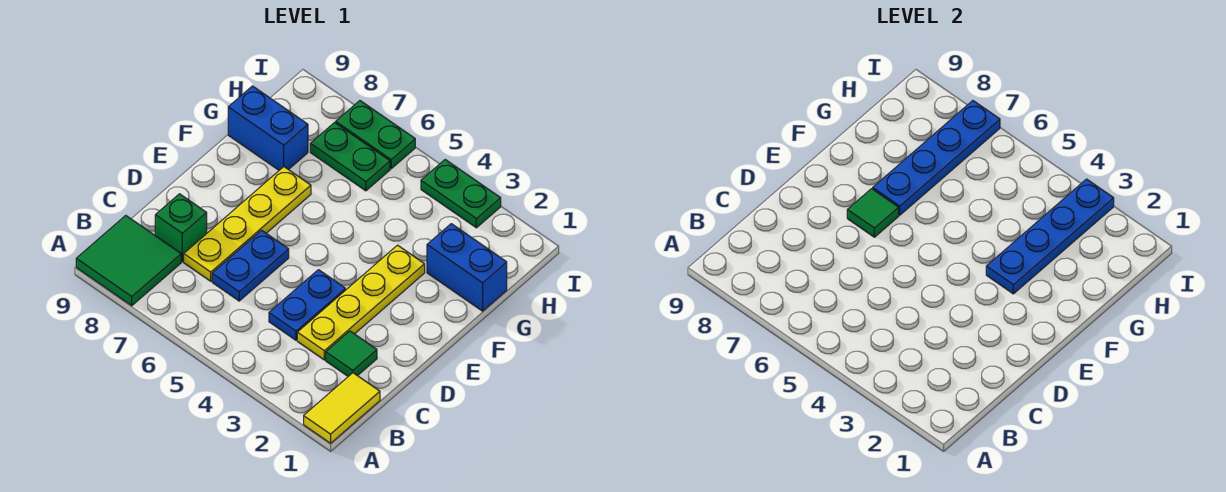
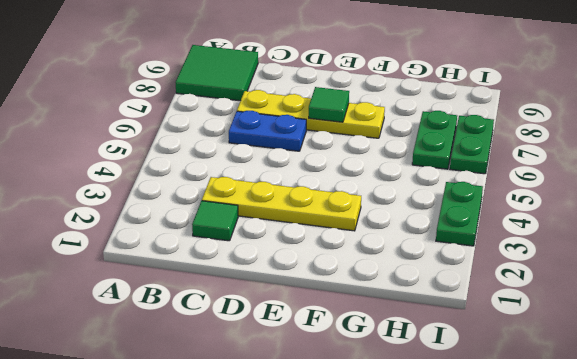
none -> yellow tile A1:B1 level 1
none -> blue plate C4:D4 level 1
none -> green brick C8 level 1

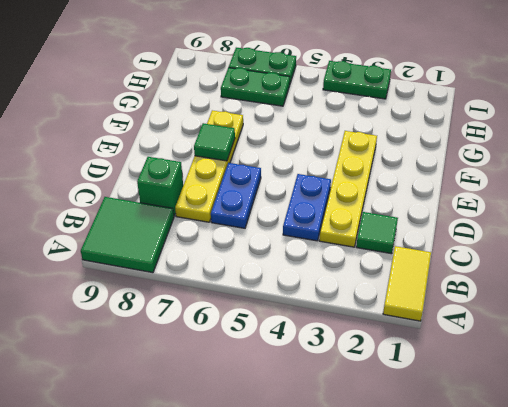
none -> blue brick G1:G2 level 1
none -> blue brick G8:G9 level 1
none -> blue plate F3:I3 level 2

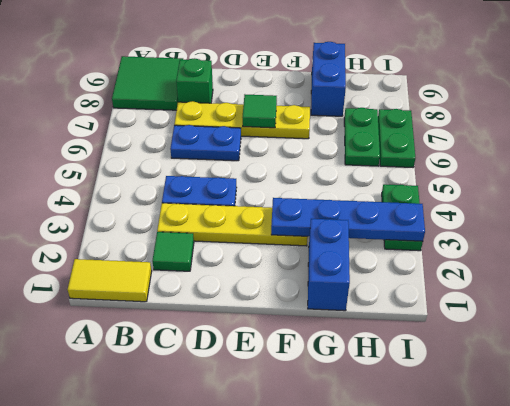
none -> blue plate F7:I7 level 2

